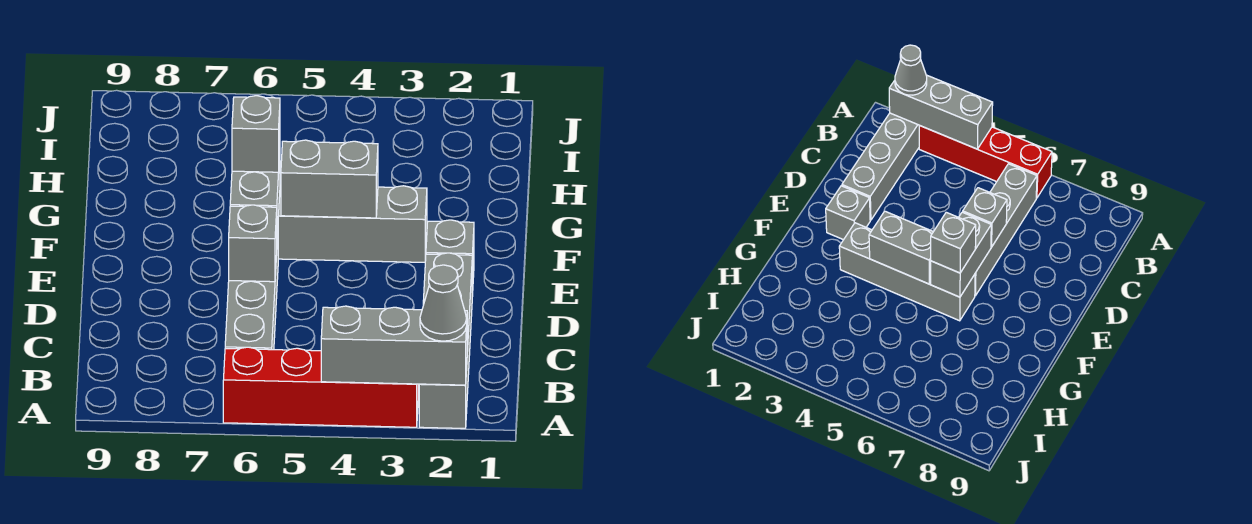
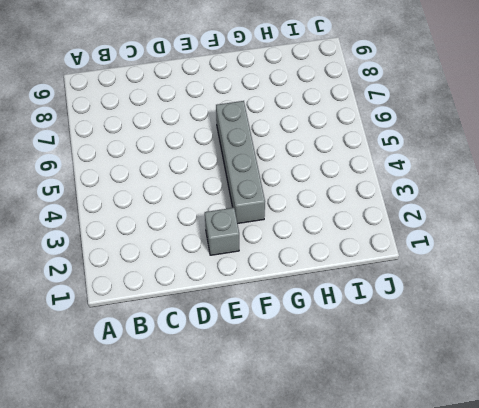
none -> grey brick A2:D2 level 1
none -> red brick A3:A6 level 1

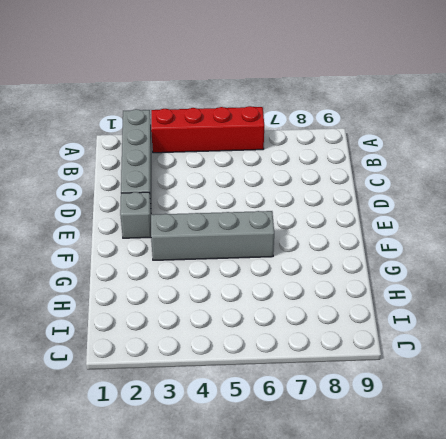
none -> grey brick B6:E6 level 1
none -> grey brick A2:A4 level 2

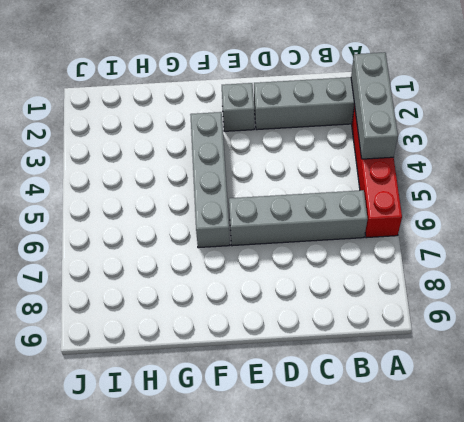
none -> grey brick D6 level 2
none -> grey brick E6:F6 level 2

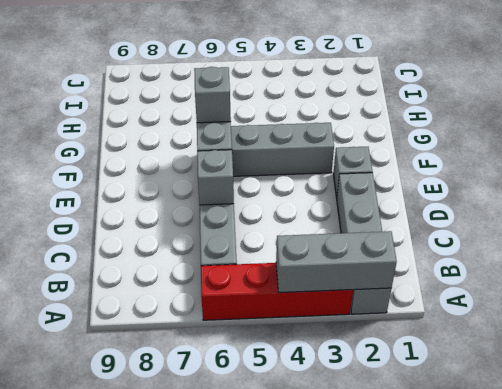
none -> grey brick F4:F5 level 2
none -> grey cone A2 level 3

